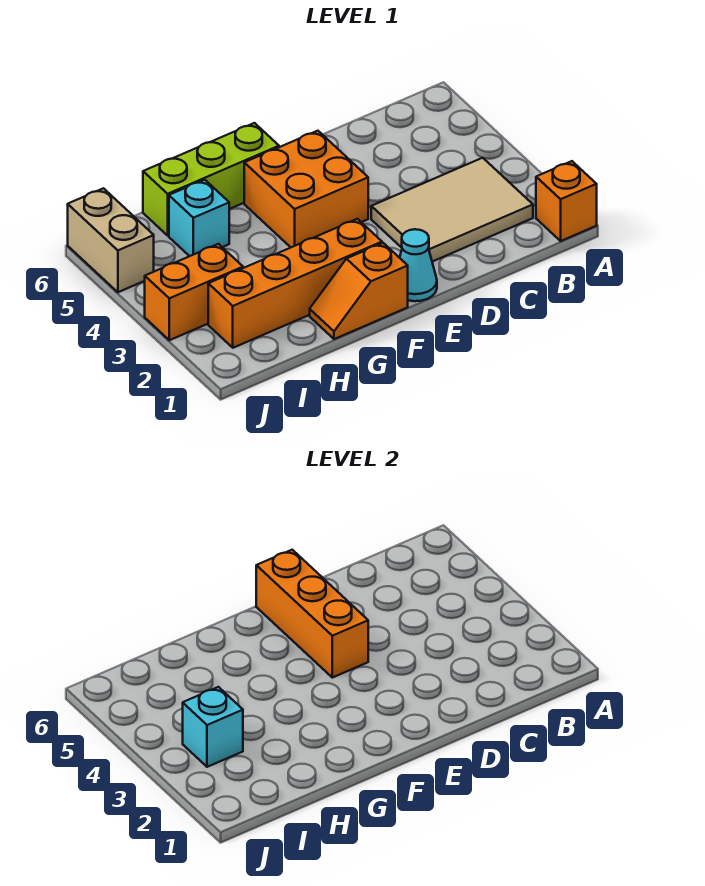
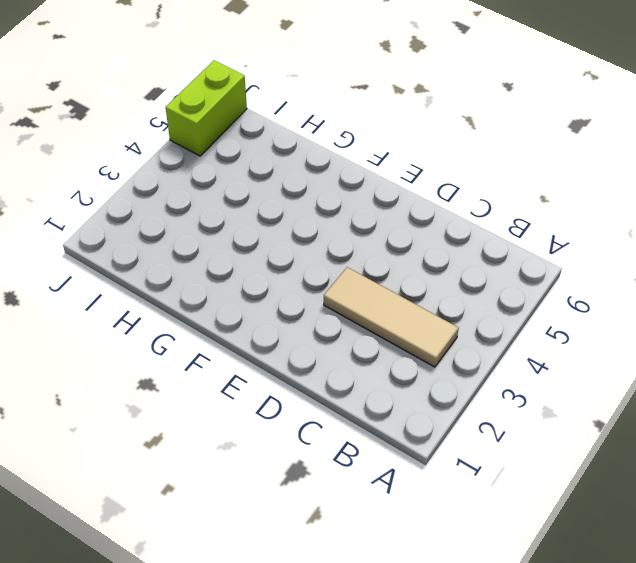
tan tile B3:D3 level 1 -> tan tile B2:D3 level 1
lime brick J5:J6 level 1 -> tan brick J5:J6 level 1
none -> orange brick A1 level 1
none -> cyan cone E1 level 1
none -> orange brick E4:F5 level 1

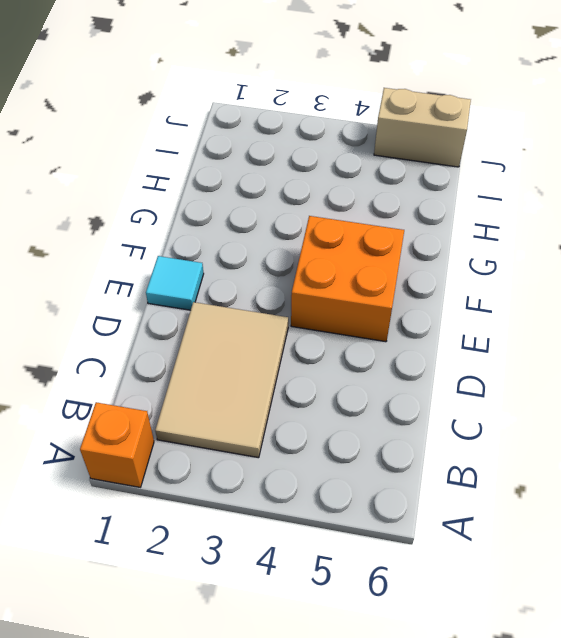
cyan tile E1 level 1 -> cyan cone E1 level 1
none -> orange slope F1:G1 level 1 top F
none -> orange brick F2:I2 level 1
none -> lime brick F6:H6 level 1

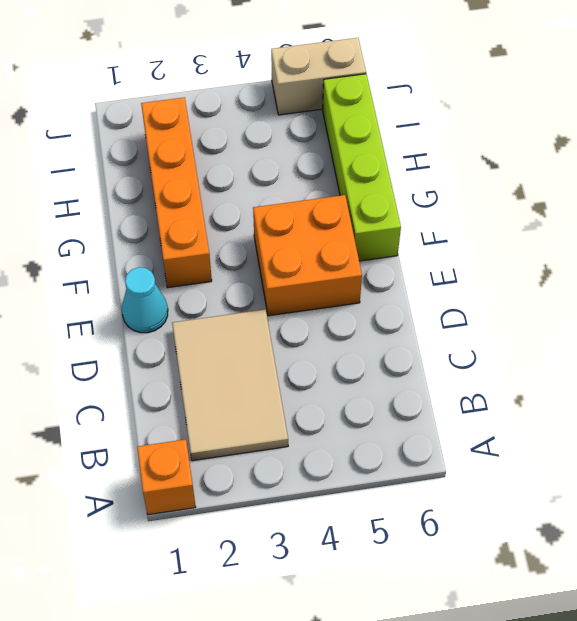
lime brick F6:I6 level 1 -> lime brick F6:H6 level 1
none -> orange slope F1:G1 level 1 top F
none -> cyan brick H5 level 1
none -> orange brick I3:J3 level 1

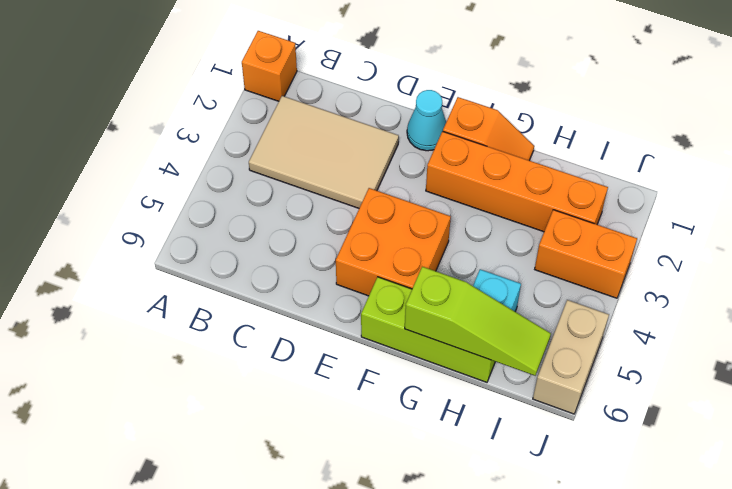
lime slope G6:I6 level 2 top G -> none
none -> orange brick E4:E6 level 2
none -> cyan brick I3 level 2

